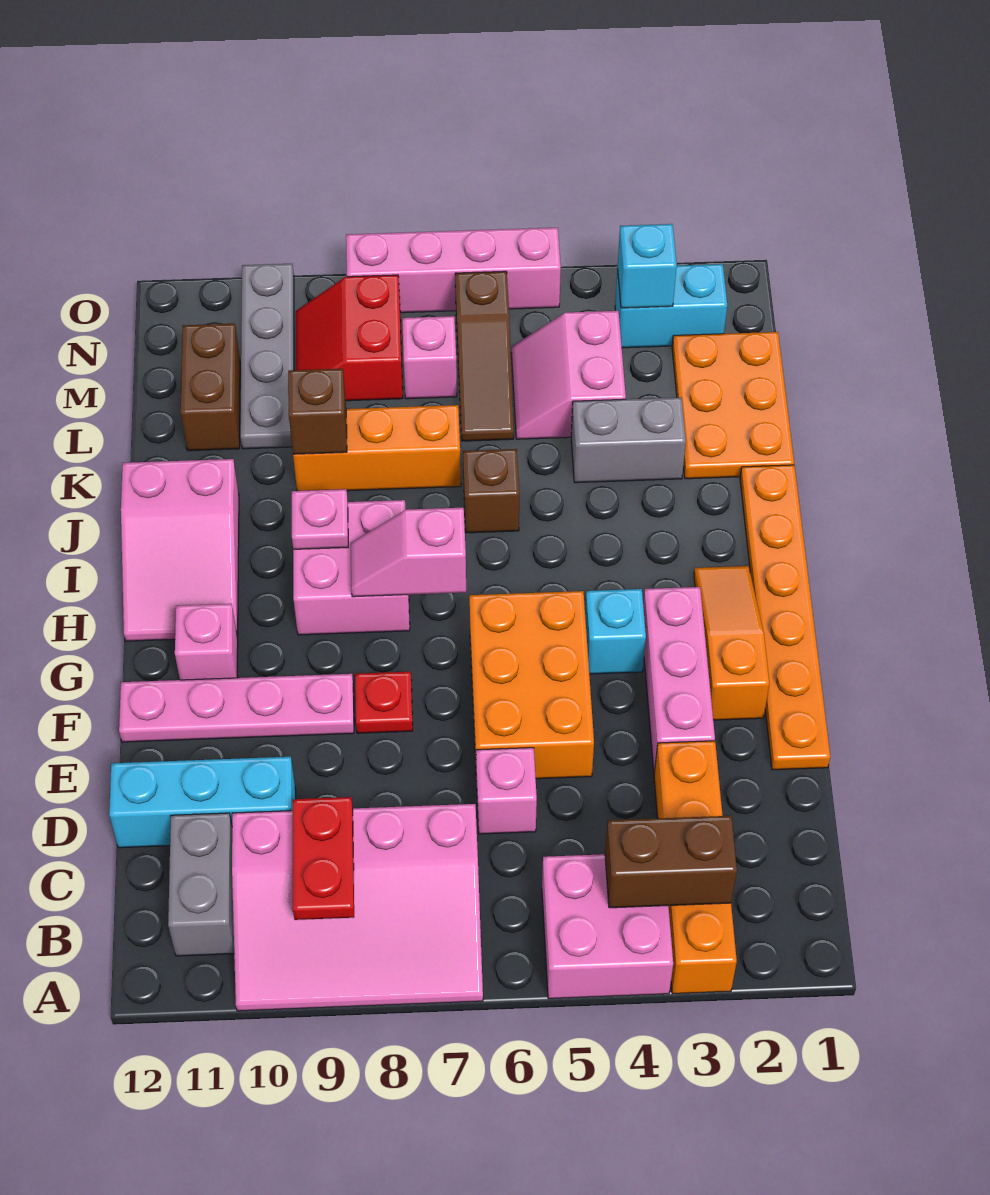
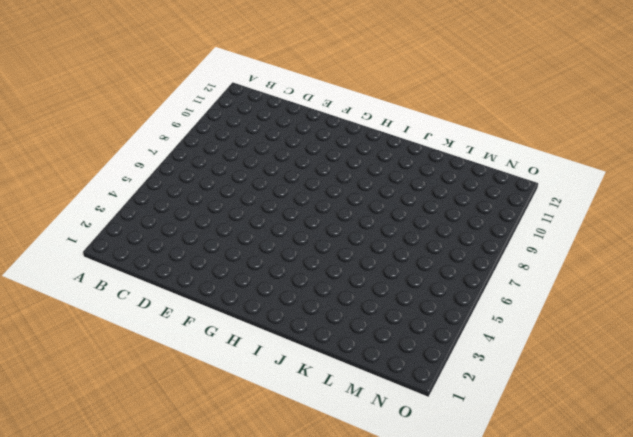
none -> orange brick A3:D3 level 1
none -> pink brick A4:B5 level 1
none -> pink slope A7:C10 level 1 top C
none -> grey brick B11:C11 level 1

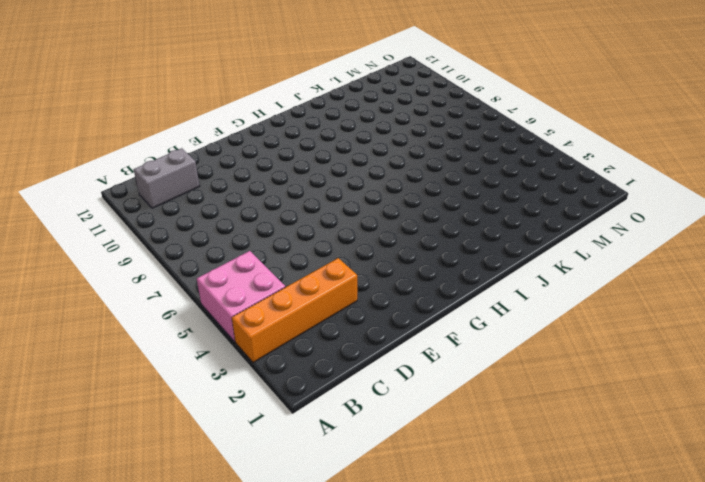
none -> pink slope A7:C10 level 1 top C
none -> pink brick D6 level 1
none -> cyan brick D10:D12 level 1
none -> orange plate E1:J1 level 1

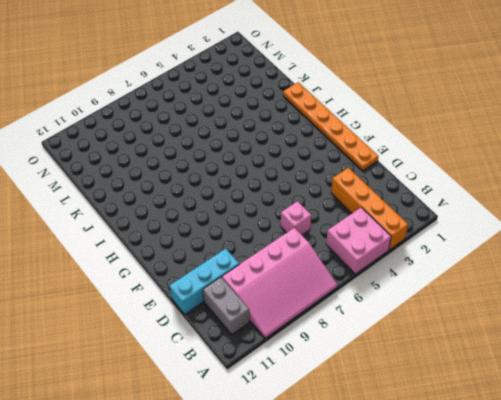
none -> pink brick E3:G3 level 1
none -> orange brick E5:G6 level 1
none -> orange slope F2:H2 level 1 top F
none -> red plate F8 level 1

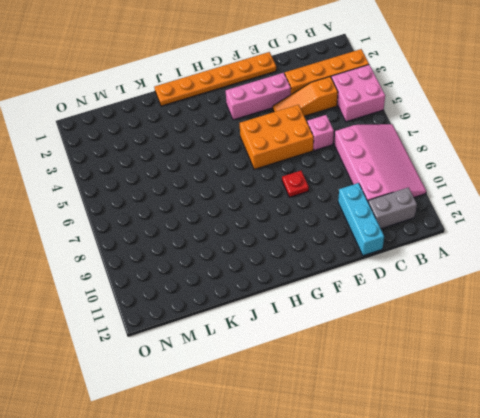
orange slope C4:E4 level 1 top C -> orange slope F2:H2 level 1 top F
none -> pink plate F9:F12 level 1
none -> cyan brick G4 level 1
none -> pink brick G11 level 1
none -> pink brick H8:I9 level 1

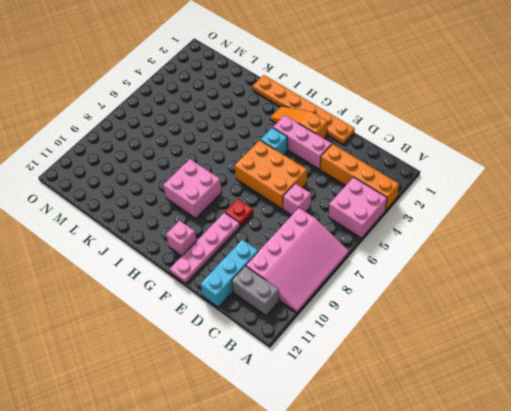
none -> pink slope H11:J12 level 1 top J
none -> brown brick J6 level 1
none -> orange plate K1:M2 level 1
none -> grey brick K3:K4 level 1

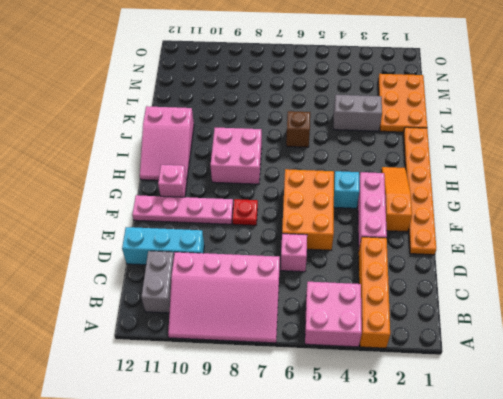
none -> orange brick K7:K9 level 1
none -> pink slope L4:M5 level 1 top 4
none -> brown slope L6:N6 level 1 top N
none -> grey plate L10:O10 level 1

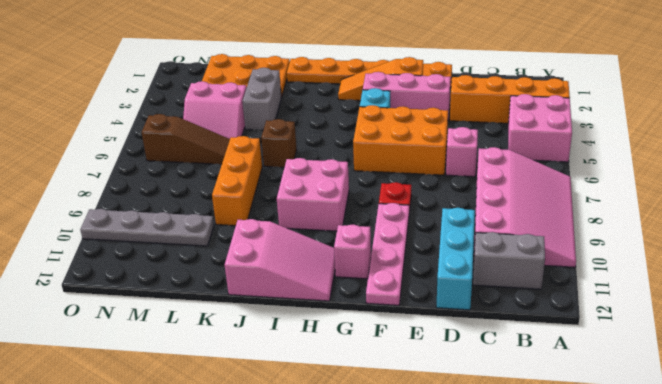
none -> brown brick L11:M11 level 1
none -> pink brick M7 level 1
none -> red slope M8:N9 level 1 top 8
none -> cyan brick N2:N3 level 1

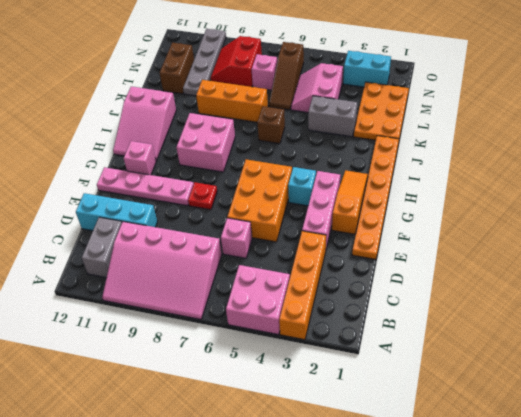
none -> pink brick O5:O8 level 1
none -> brown brick B3:B4 level 2
none -> red plate B9:C9 level 2
none -> pink slope H7:H8 level 2 top 7

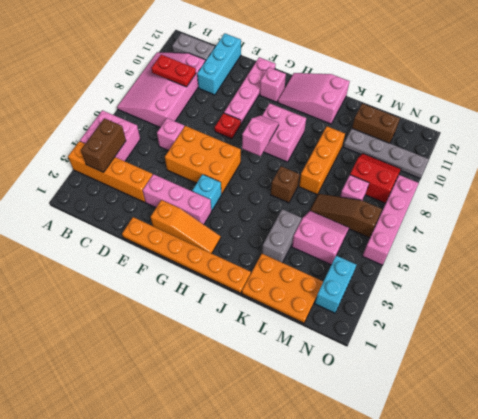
none -> pink plate I9 level 2
none -> brown brick K9 level 2
none -> cyan brick N3 level 2

